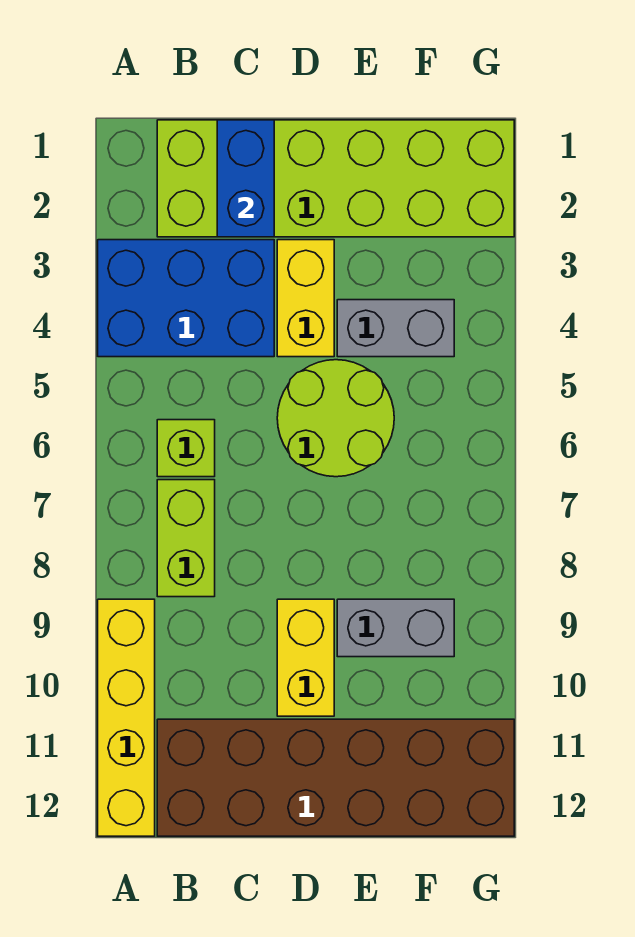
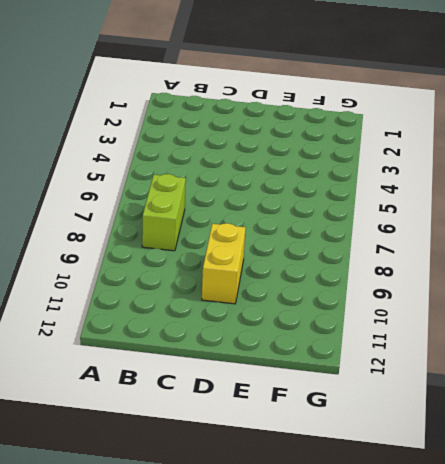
none -> blue brick A3:C4 level 1
none -> yellow brick A9:A12 level 1
none -> lime brick B1:G2 level 1

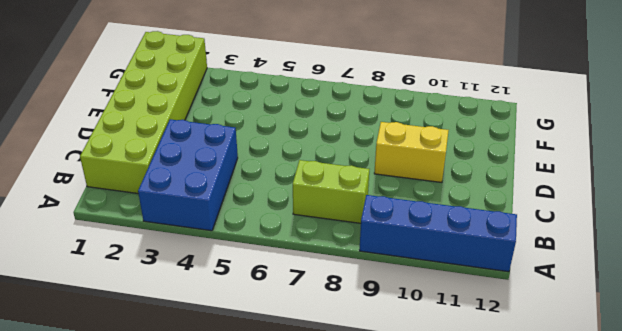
blue brick A9:A12 level 1 -> yellow brick A9:A12 level 1
none -> lime brick B6 level 1
none -> brown brick B11:G12 level 1
none -> yellow brick D3:D4 level 1

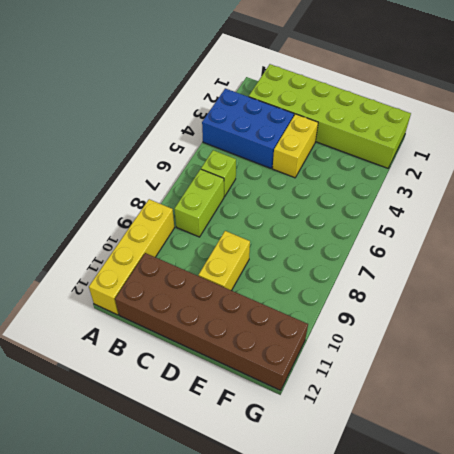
none -> lime round brick D5:E6 level 1
none -> grey brick E4:F4 level 1
none -> grey brick E9:F9 level 1

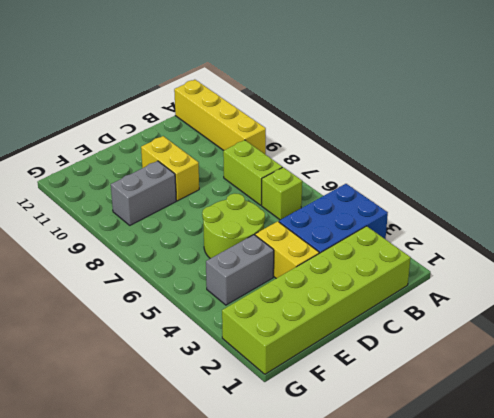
none -> brown brick B11:G12 level 1
none -> blue brick C1:C2 level 2

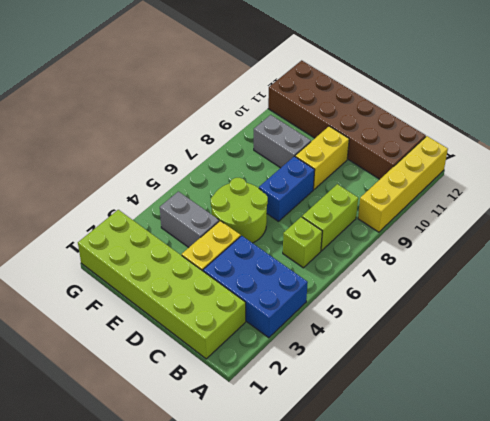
blue brick D7:D8 level 1 -> blue brick C1:C2 level 2

